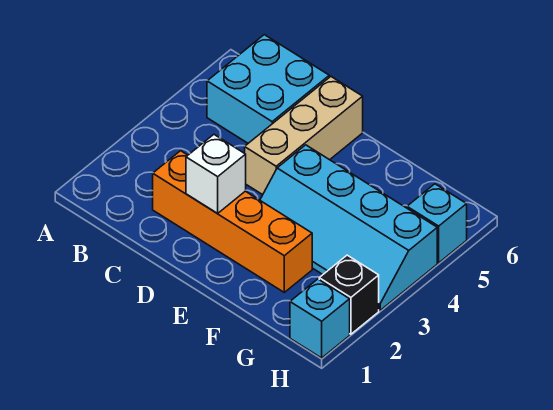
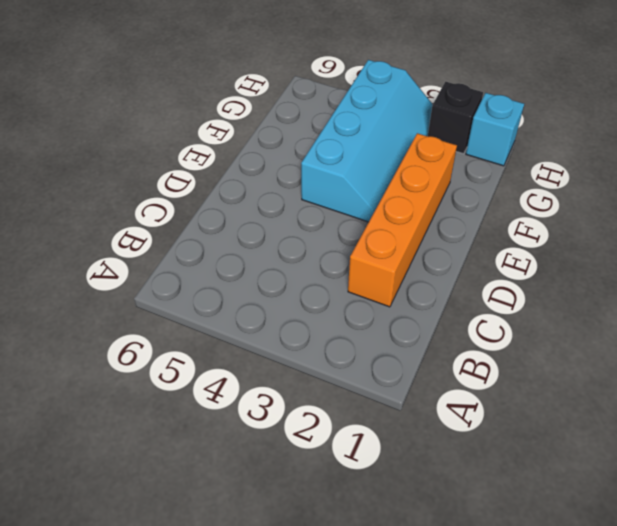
none -> cyan brick B5:C6 level 1
none -> tan brick D4:D6 level 1

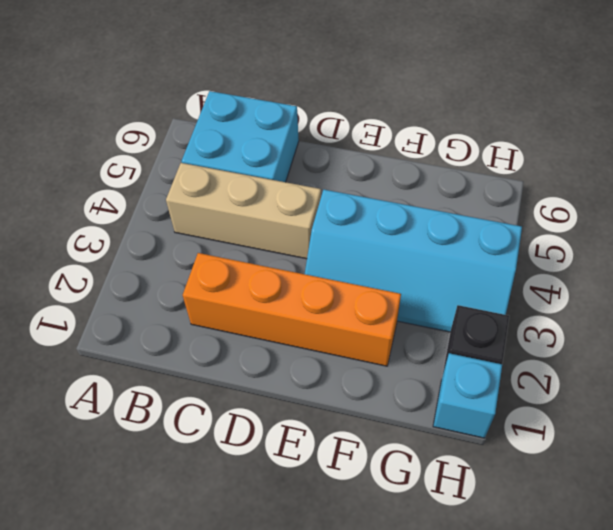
tan brick B4:D4 level 1 -> tan brick D4:D6 level 1
none -> cyan brick H5 level 1
none -> white brick D2 level 2

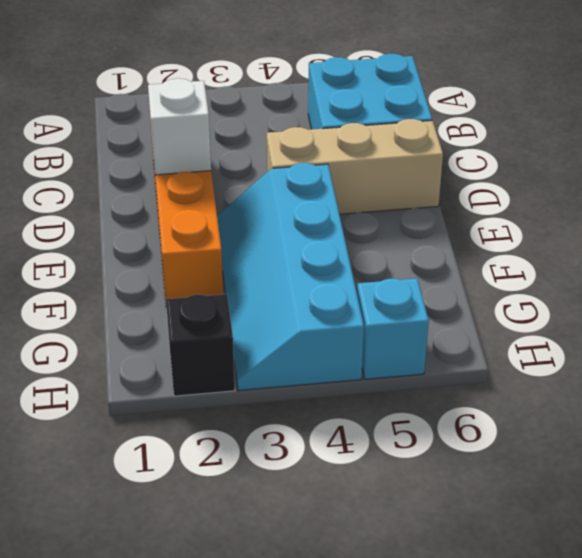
none -> cyan brick H1 level 1

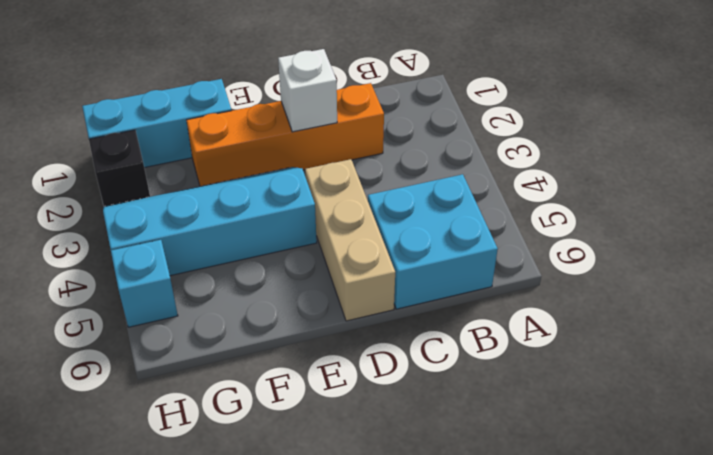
cyan brick F1:H1 level 1 -> cyan brick H1 level 1

